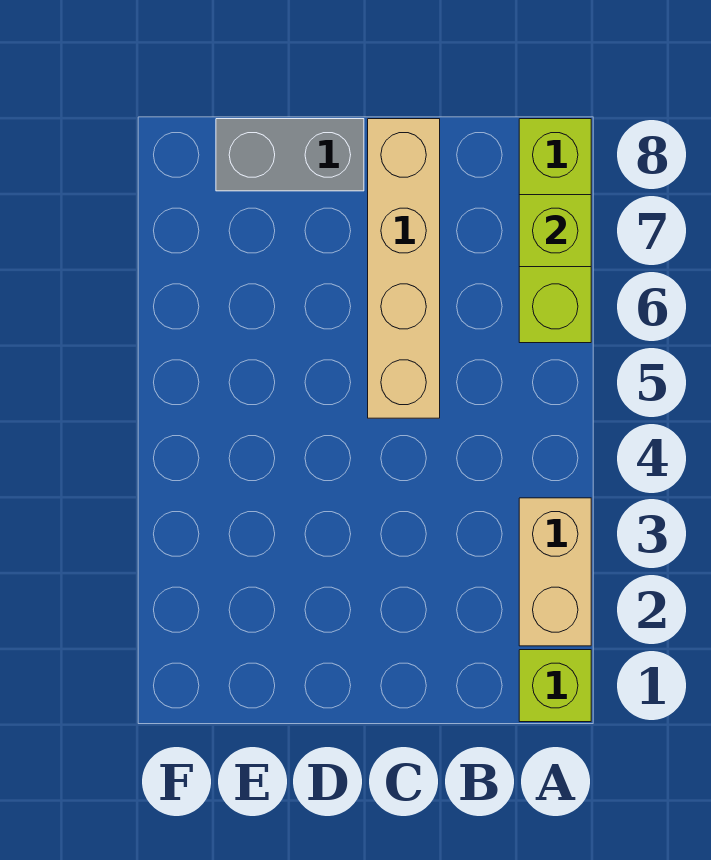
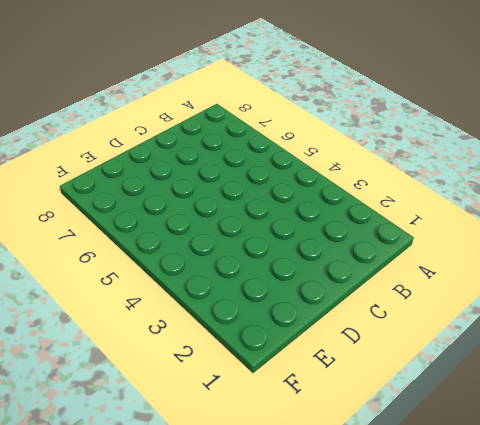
none -> lime brick A1 level 1
none -> tan brick A2:A3 level 1

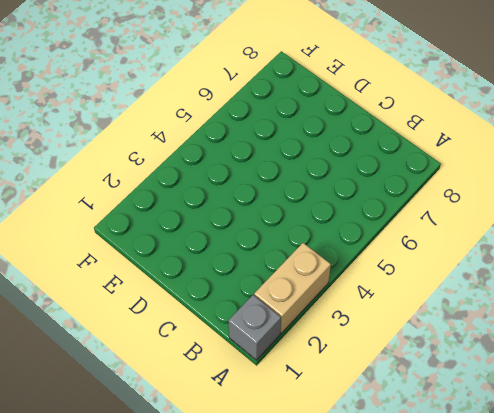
grey brick A1 level 1 -> lime brick A1 level 1
none -> lime brick A6:A8 level 1
none -> tan brick C5:C8 level 1

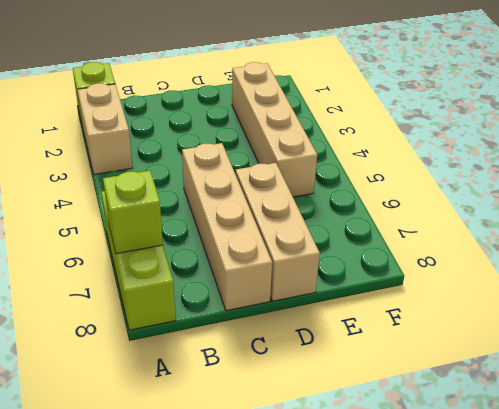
tan brick D6:D8 level 1 -> grey brick D8:E8 level 1
tan brick E2:E5 level 1 -> none

